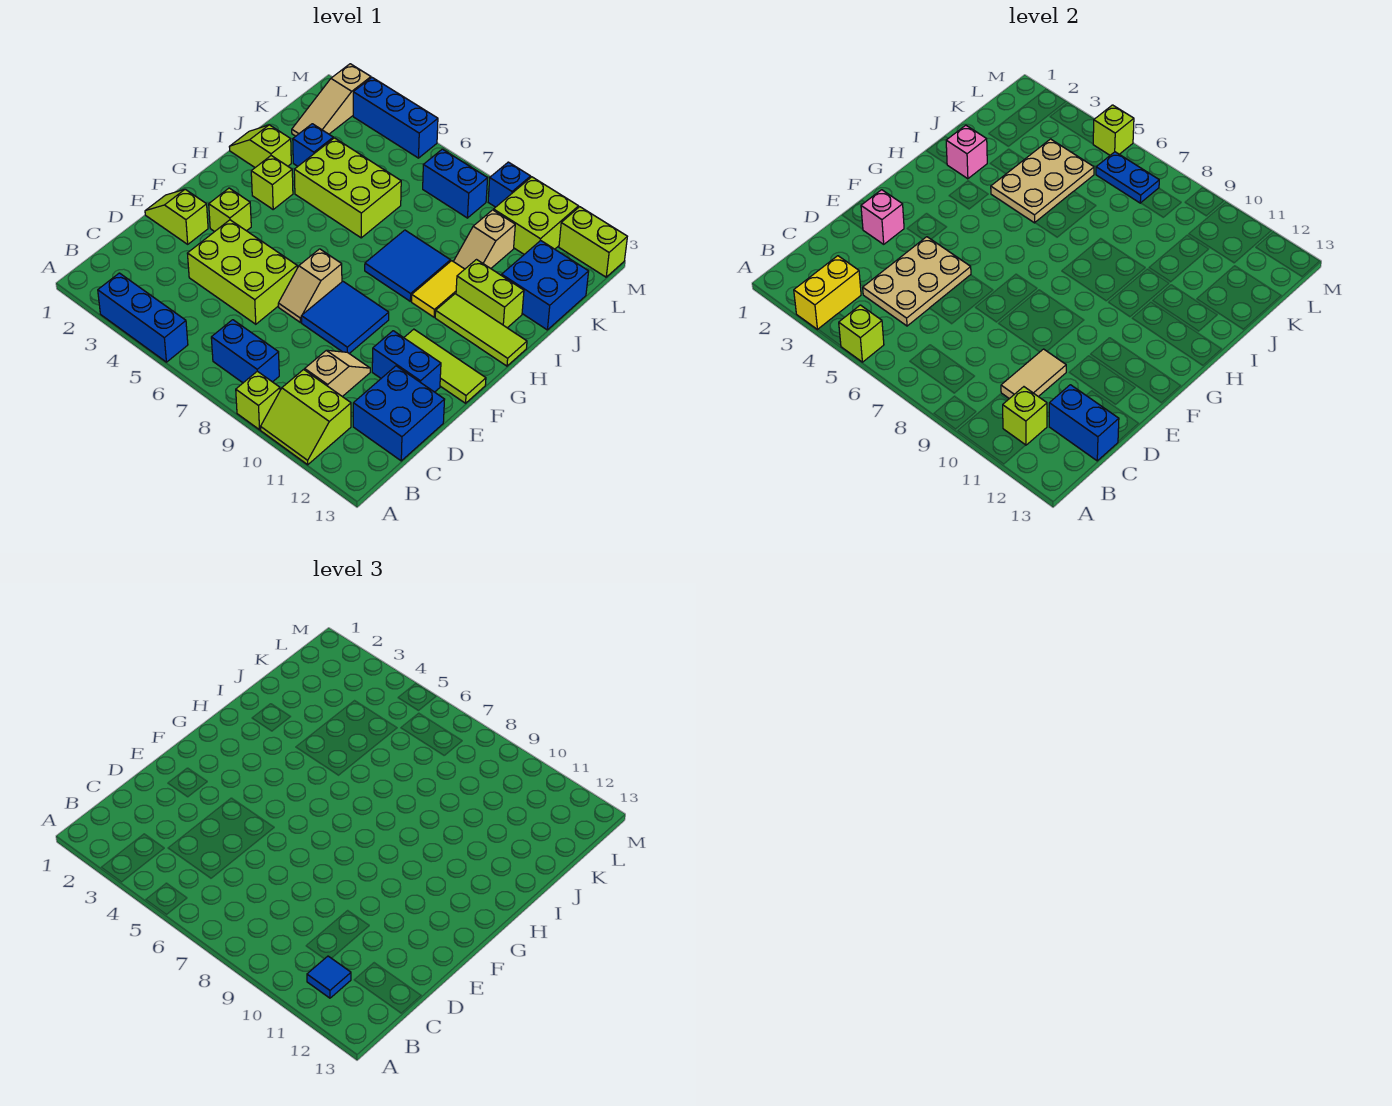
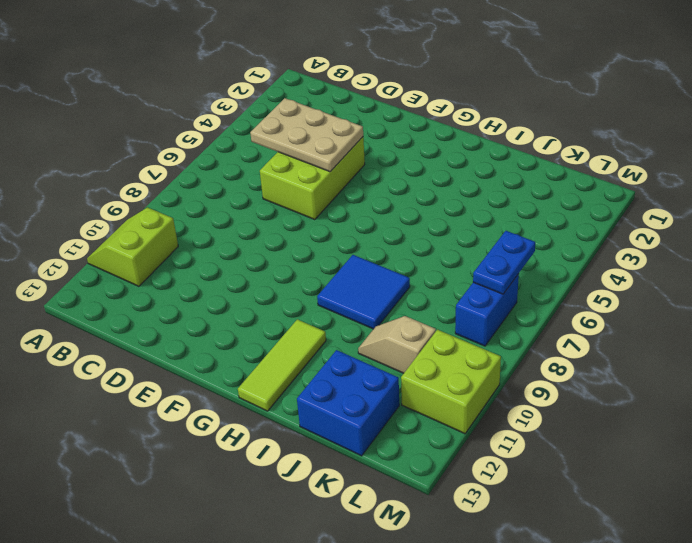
none -> blue brick A3:A5 level 1
none -> lime brick A9 level 1
none -> blue brick B7:B8 level 1
none -> tan slope C10:D10 level 1 top C

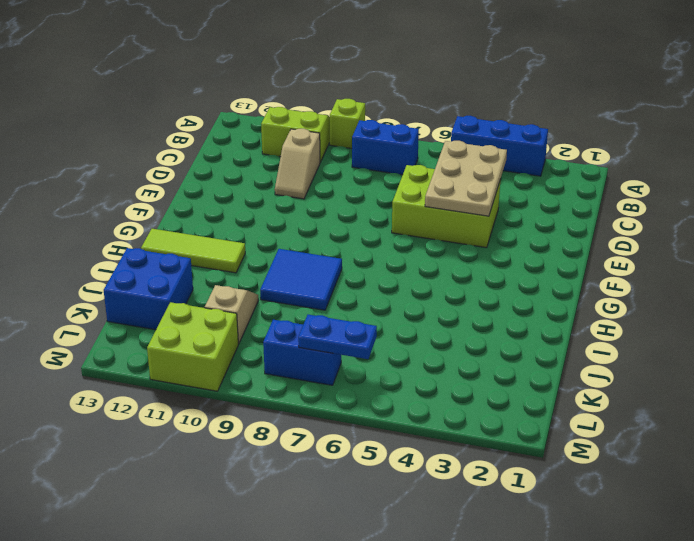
none -> blue brick C12:D13 level 1
none -> lime slope E1:E2 level 1 top 2
none -> tan slope E7:F7 level 1 top F
none -> blue tile E8:F9 level 1

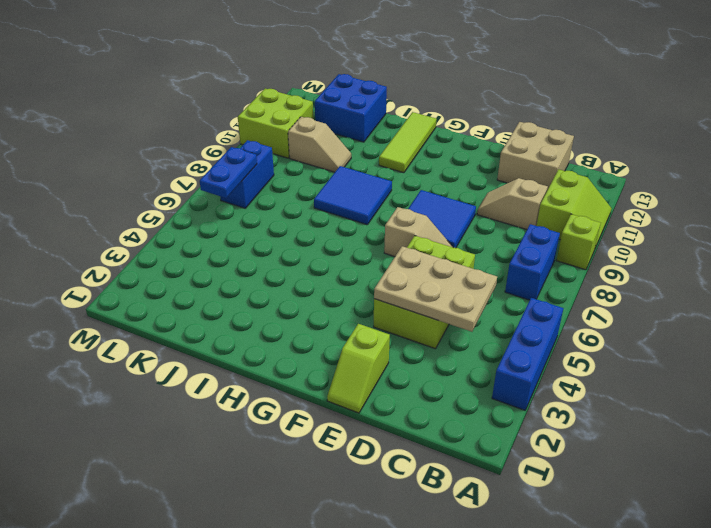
tan brick C12:D13 level 1 -> blue brick C12:D13 level 1
none -> blue brick E11:E12 level 1
none -> lime brick F3 level 1
none -> lime tile F11:F13 level 1
none -> lime brick H3 level 1

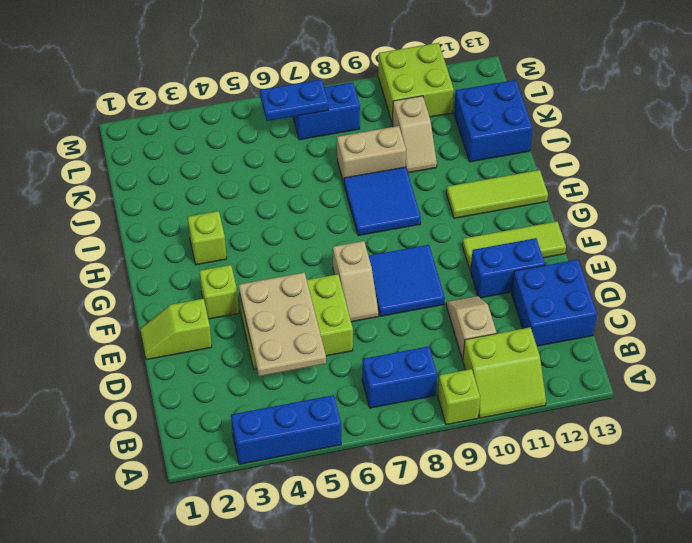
tan brick J8:J9 level 1 -> none
none -> yellow tile H10:I10 level 1
none -> lime slope I1:I2 level 1 top 2
none -> lime brick I4:J6 level 1
none -> lime brick I11:I12 level 1

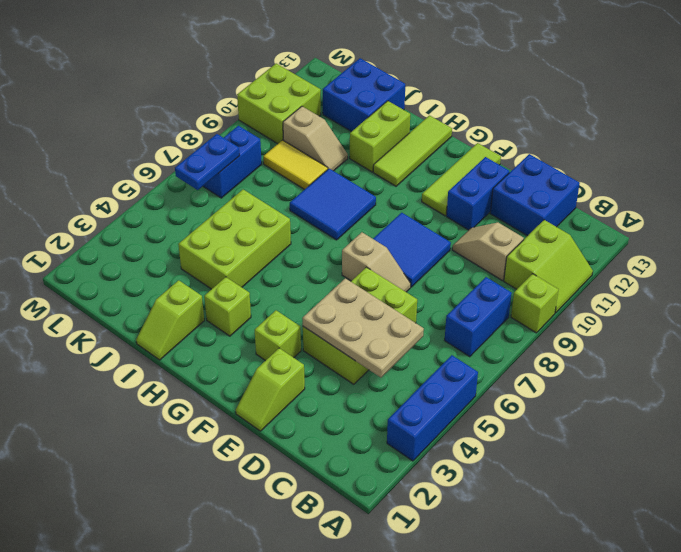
yellow tile J9:K9 level 1 -> yellow tile H10:I10 level 1
none -> blue brick J3 level 1
none -> tan slope K2:M2 level 1 top M
none -> blue brick M3:M5 level 1
none -> blue brick M9 level 1

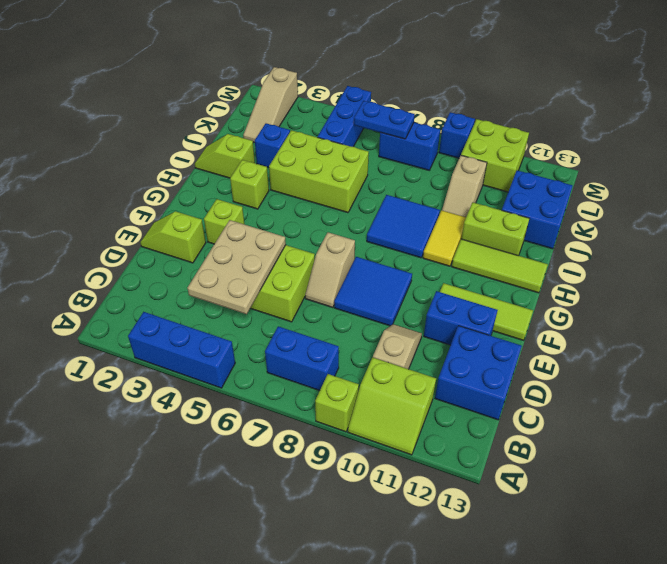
blue brick K5:M5 level 1 -> blue brick M3:M5 level 1
none -> lime brick M12:M13 level 1
none -> yellow brick A3:B3 level 2
none -> lime brick A5 level 2
none -> lime brick B11 level 2

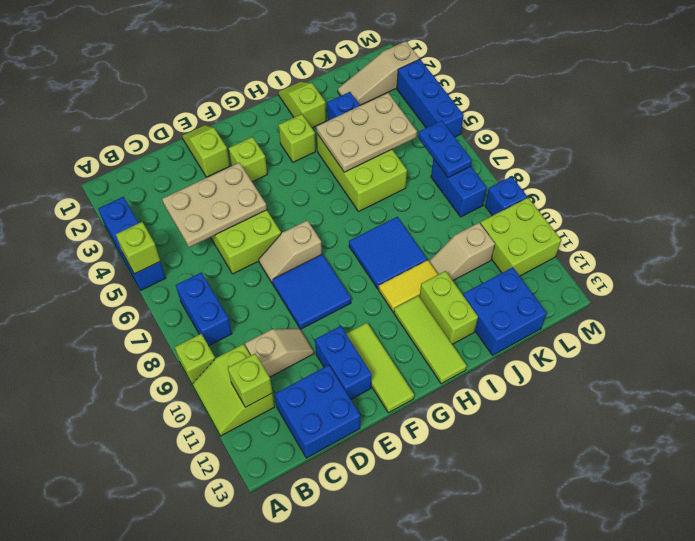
none -> lime brick M12:M13 level 1
none -> yellow brick A3:B3 level 2
none -> tan tile C10:D10 level 2
none -> blue brick C12:C13 level 2

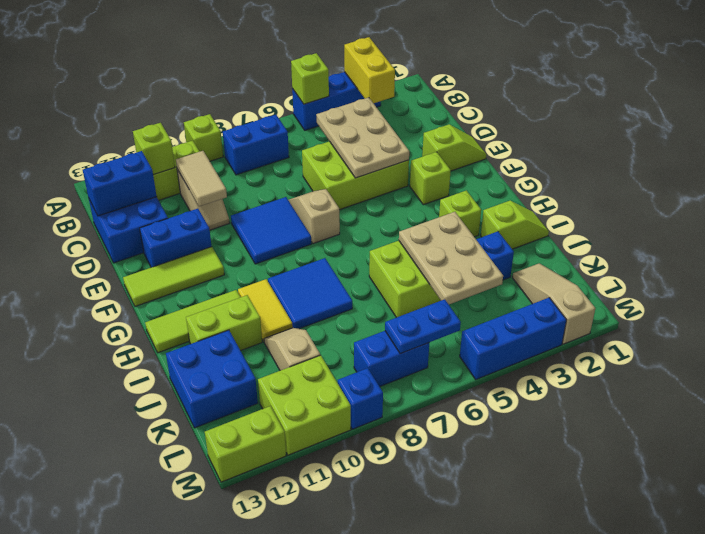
none -> pink brick E2 level 2
none -> pink brick I2 level 2
none -> lime brick M5 level 2
none -> blue tile B11 level 3

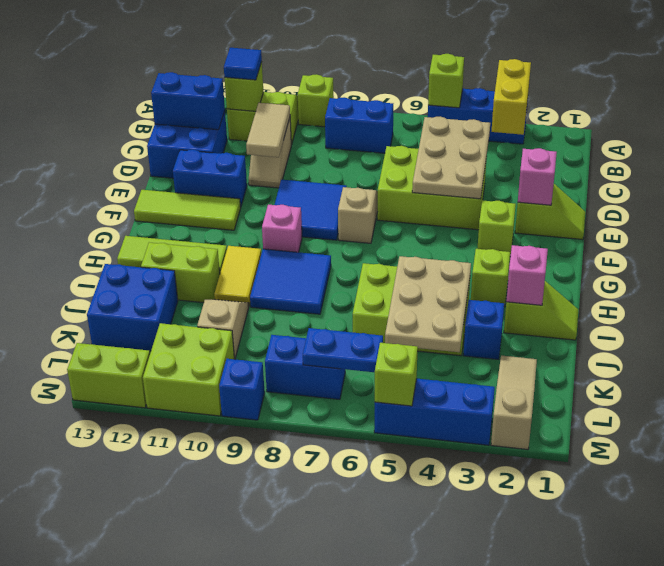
pink brick G9 level 1 -> none

